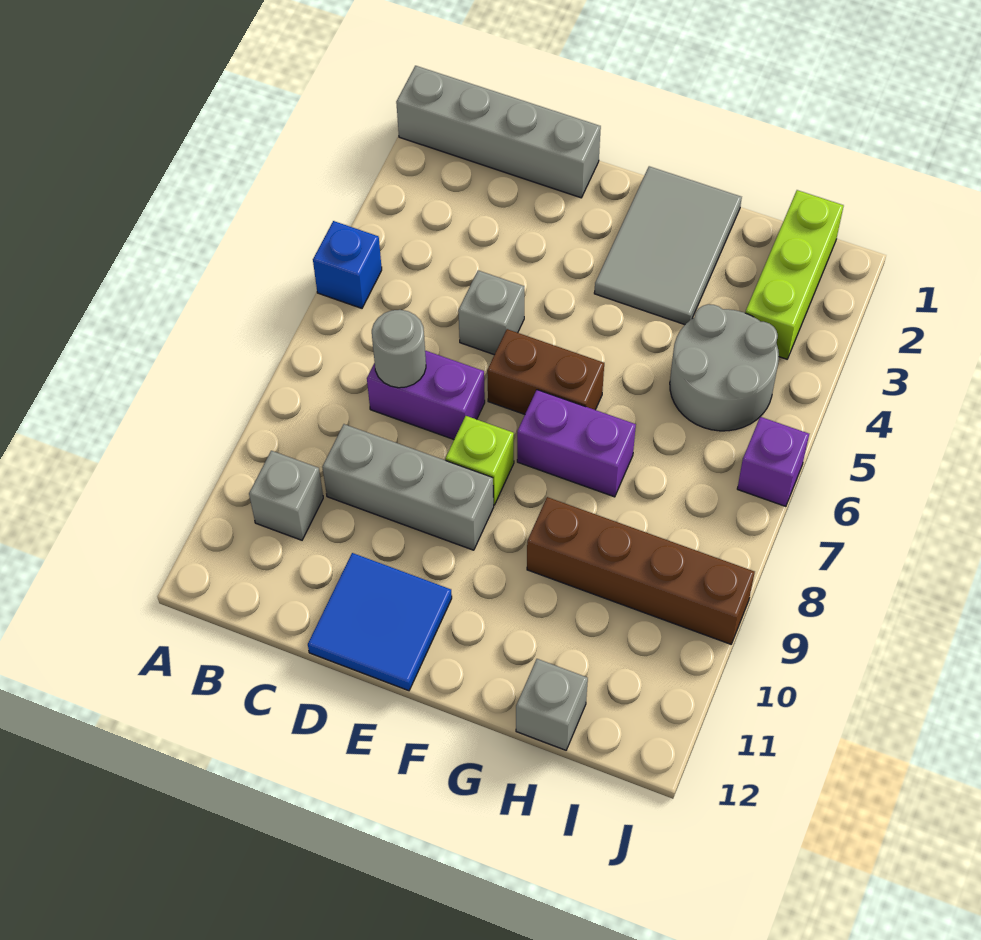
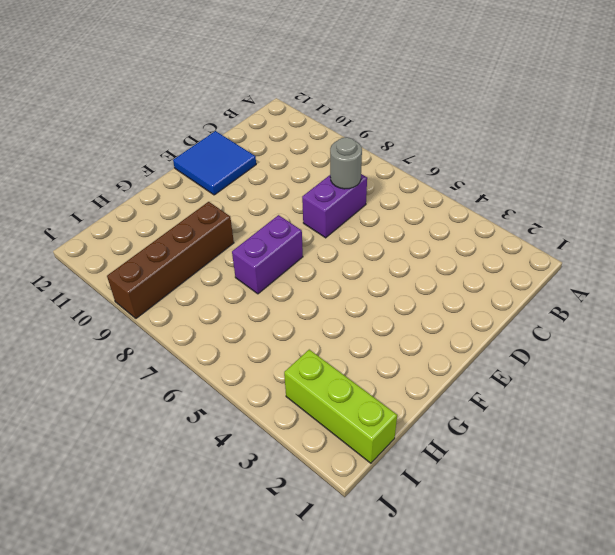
none -> grey brick A1:D1 level 1
none -> blue brick A5 level 1
none -> grey brick B10 level 1

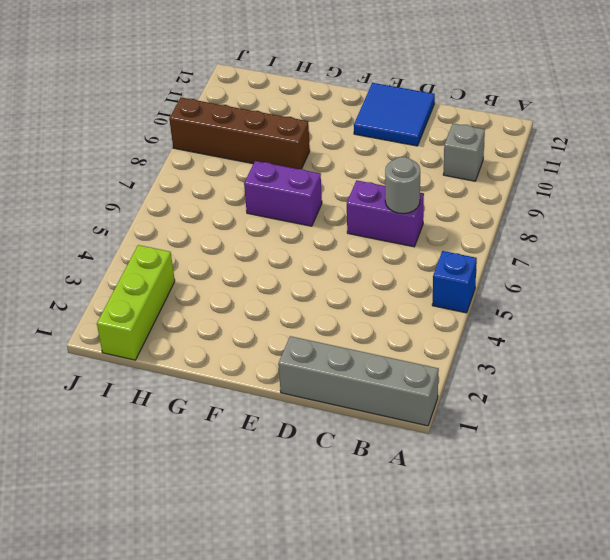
none -> grey brick C9:E9 level 1
none -> grey brick D5 level 1
none -> brown brick E6:F6 level 1

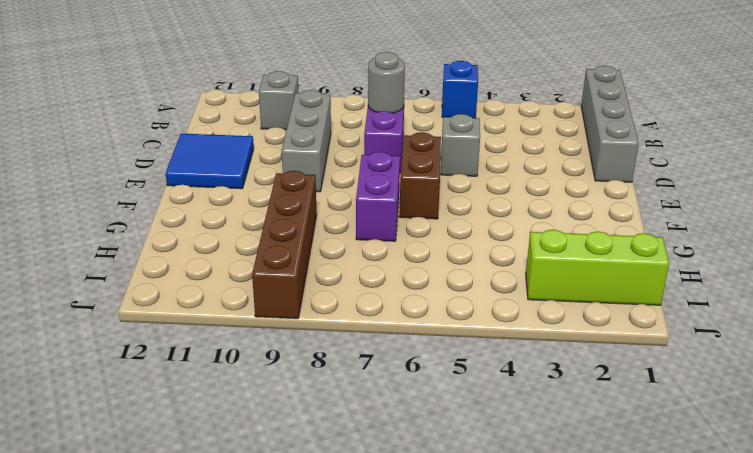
none -> lime brick E8 level 1
none -> grey tile F1:G3 level 1
none -> grey round brick H4:I5 level 1

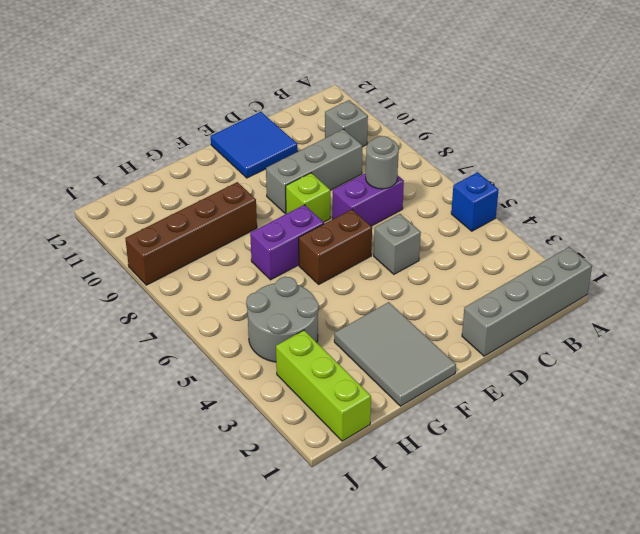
none -> grey brick H12 level 1
none -> purple brick J6 level 1

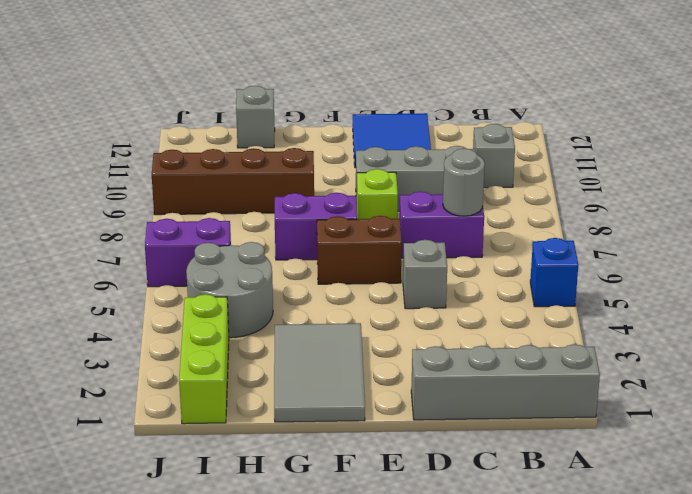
purple brick I6:J6 level 1 -> purple brick J6 level 1

